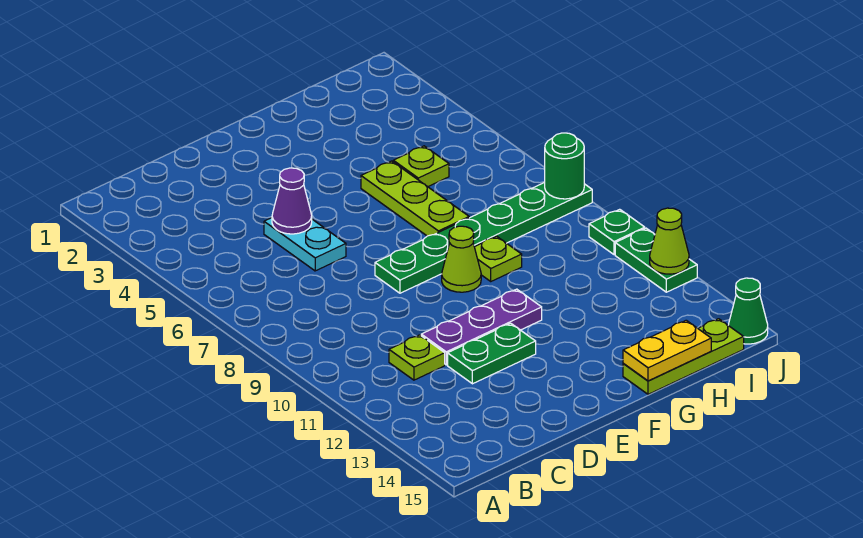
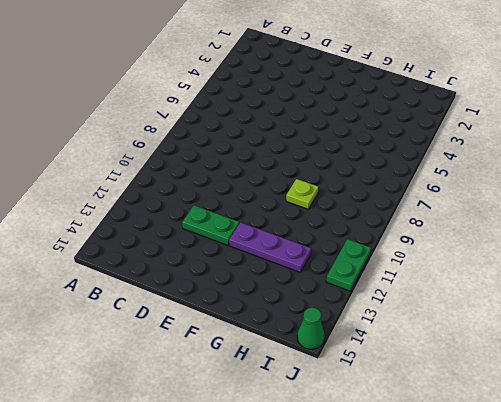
purple plate F12:H12 level 1 -> purple plate D11:F11 level 1
none -> lime plate C11 level 1
none -> cyan plate D5:D6 level 1
none -> green plate E8:J8 level 1

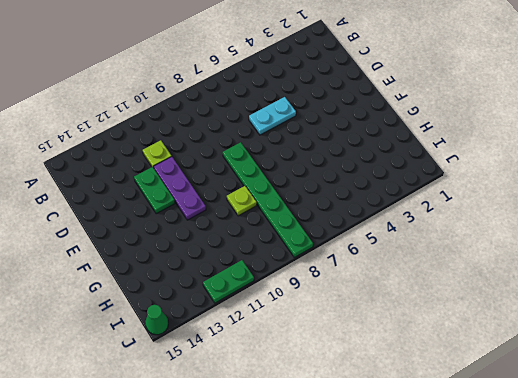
none -> lime cone F9 level 1
none -> lime plate G5:G7 level 1
none -> lime plate G15:I15 level 1

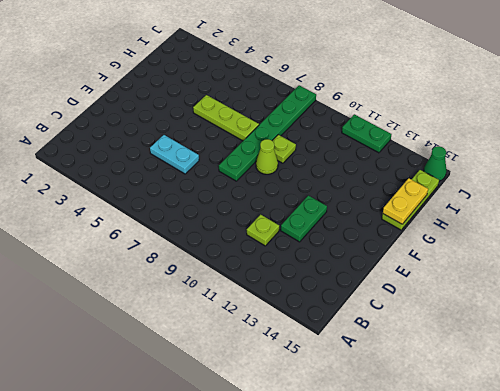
none -> purple plate D11:F11 level 1
none -> lime plate H5 level 1
none -> green plate J10 level 1

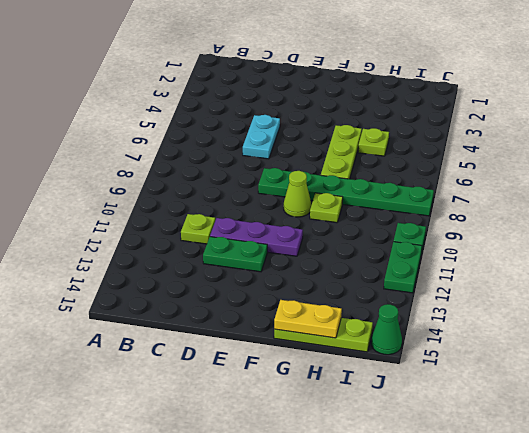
none -> purple cone D5 level 2
none -> green round brick J8 level 2
none -> lime cone J12 level 2

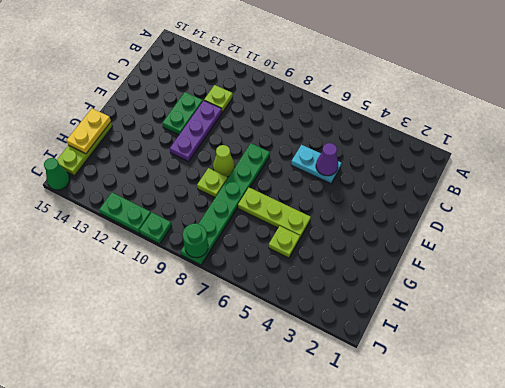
none -> lime cone J12 level 2

